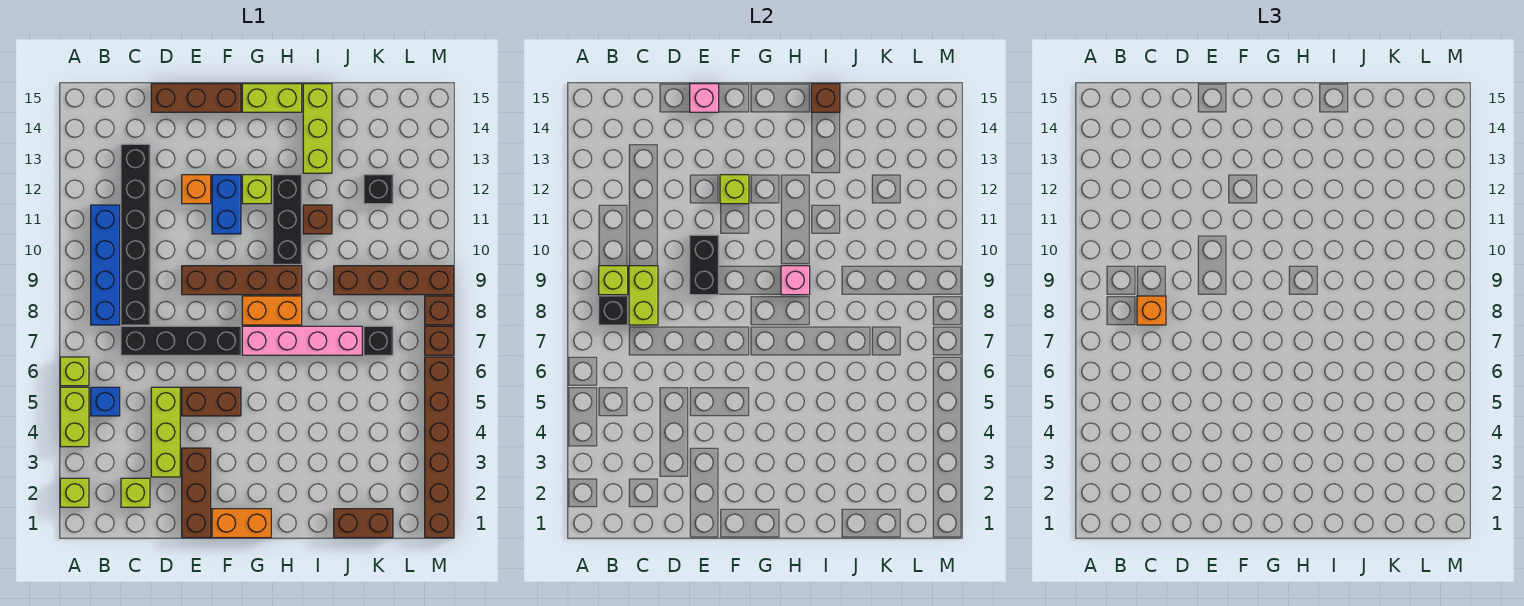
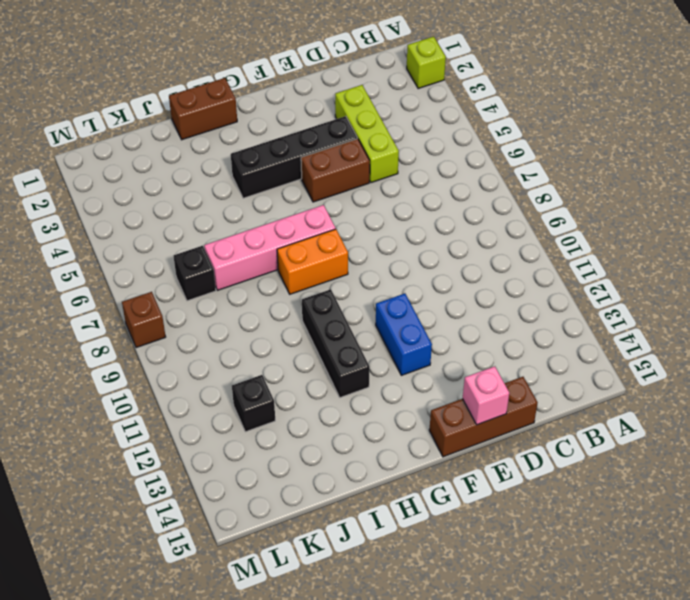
black brick E4:H4 level 1 -> black brick C7:F7 level 1
brown brick H1:I1 level 1 -> brown brick J1:K1 level 1
none -> lime brick A4:A5 level 1
none -> lime brick A6 level 1
none -> blue brick B5 level 1
none -> blue brick B8:B11 level 1

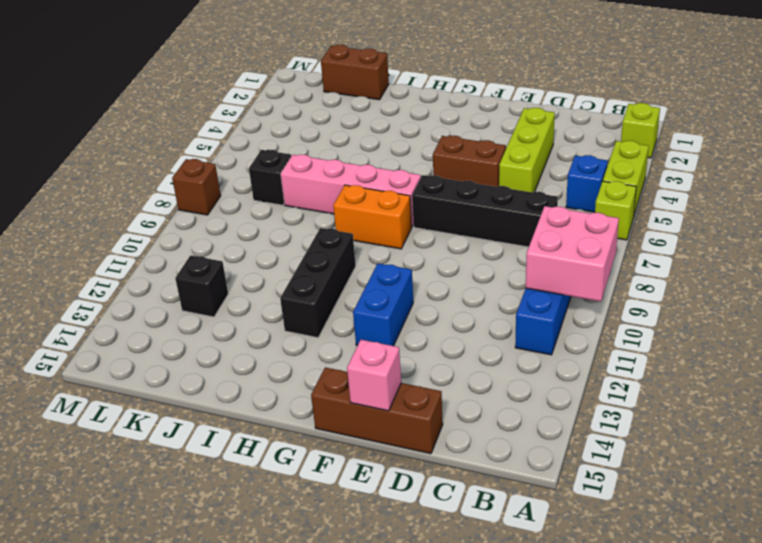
pink brick A9:B10 level 2 -> lime brick B9 level 2
none -> lime brick C2 level 1
none -> black brick C8:C13 level 1
none -> brown brick E1:E3 level 1
none -> brown brick E9:H9 level 1

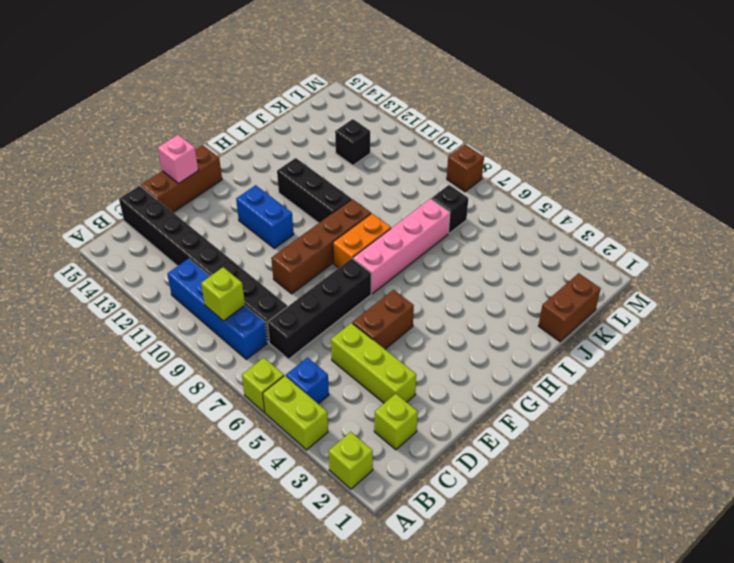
black brick C8:C15 level 1 -> black brick C8:C13 level 1
none -> brown brick E1:E3 level 1
none -> orange brick E12 level 1
none -> orange brick F1:G1 level 1
none -> lime brick G12 level 1

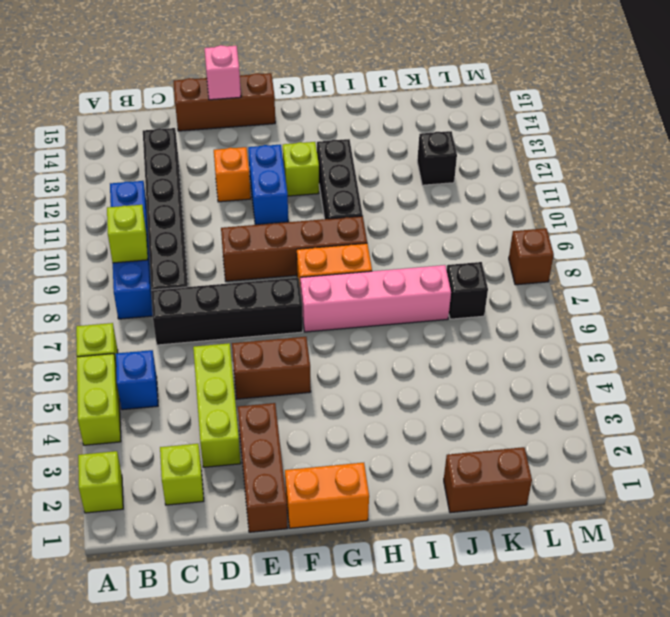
none -> lime brick G15:H15 level 1
none -> brown brick I11 level 1
none -> lime brick I13:I15 level 1
none -> brown brick J9:M9 level 1

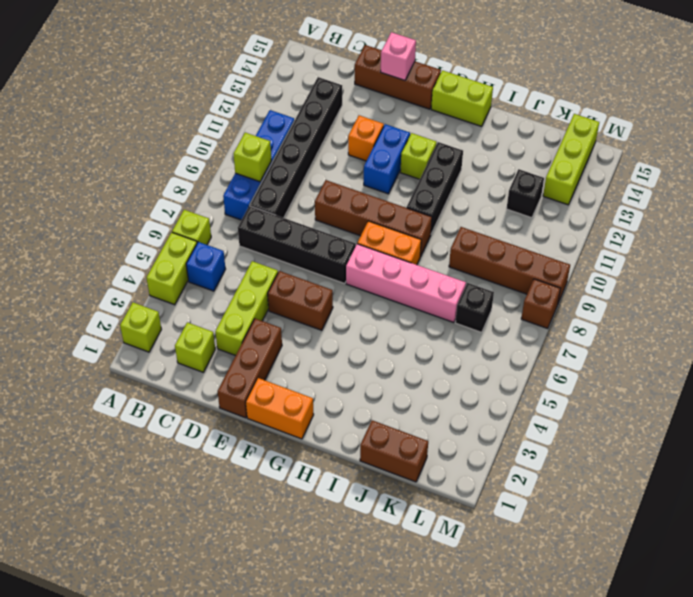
lime brick L13:L15 level 1 -> lime brick I13:I15 level 1
none -> brown brick I11 level 1
none -> brown brick M1:M6 level 1
none -> brown brick M7 level 1
none -> black brick B8 level 2

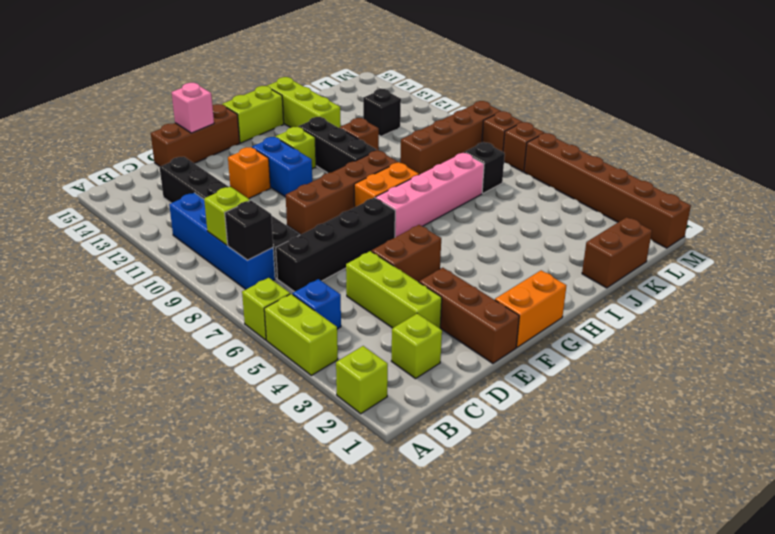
none -> lime brick C8:C9 level 2
none -> black brick E9:E10 level 2
none -> lime brick F12 level 2
none -> pink brick H9 level 2

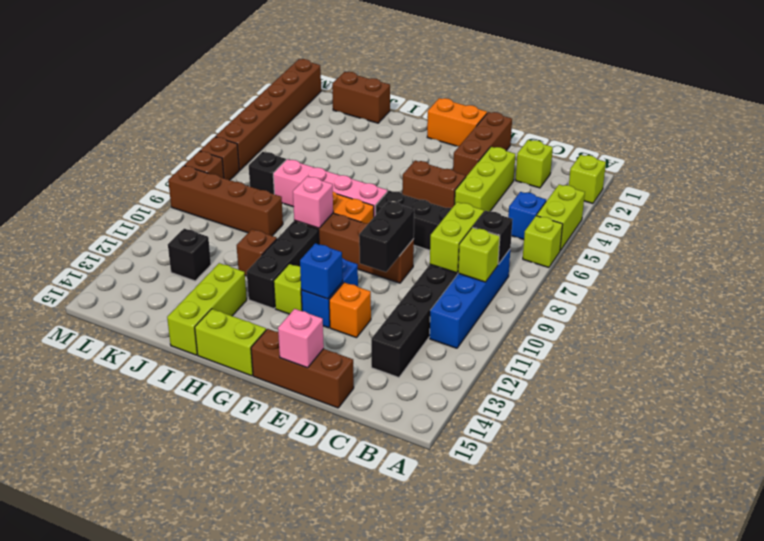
blue brick F12 level 2 -> lime brick F12 level 2
none -> brown brick I15 level 2
none -> orange brick C8 level 3

